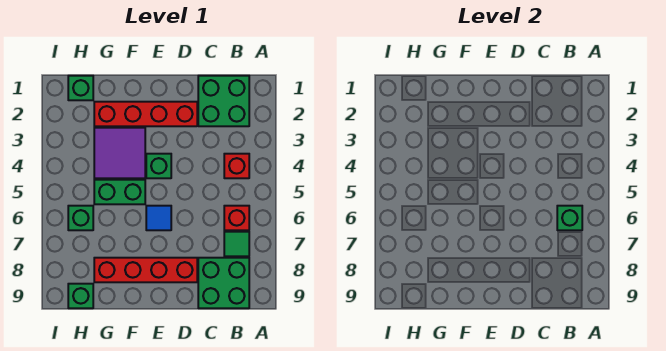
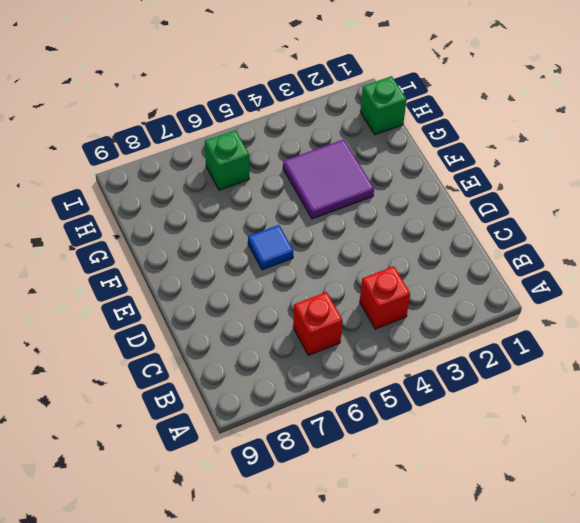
none -> green brick B1:C2 level 1
none -> green tile B7 level 1
none -> green brick B8:C9 level 1

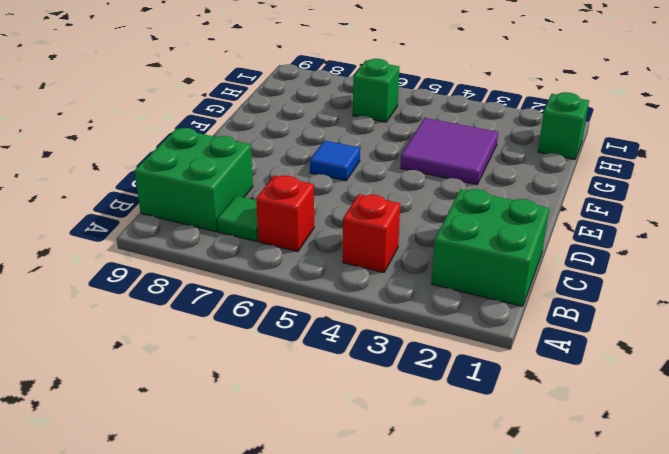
none -> red brick D2:G2 level 1
none -> red brick D8:G8 level 1
none -> green brick E4 level 1

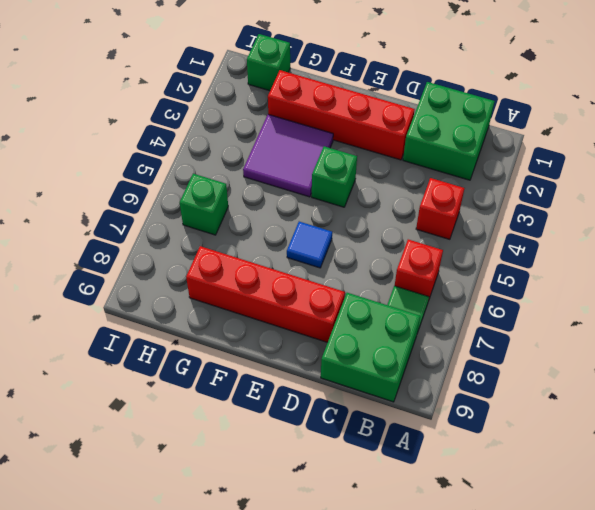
none -> green brick F5:G5 level 1
none -> green brick H9 level 1
none -> green brick B6 level 2

